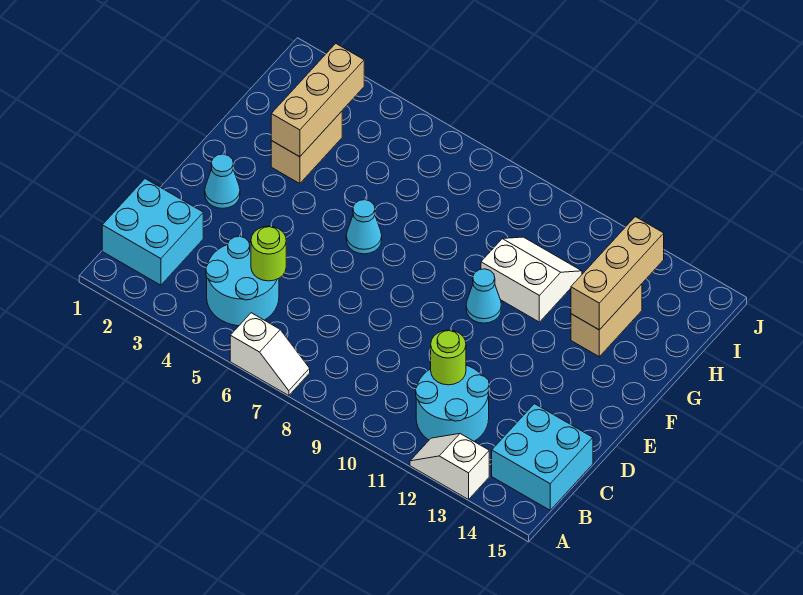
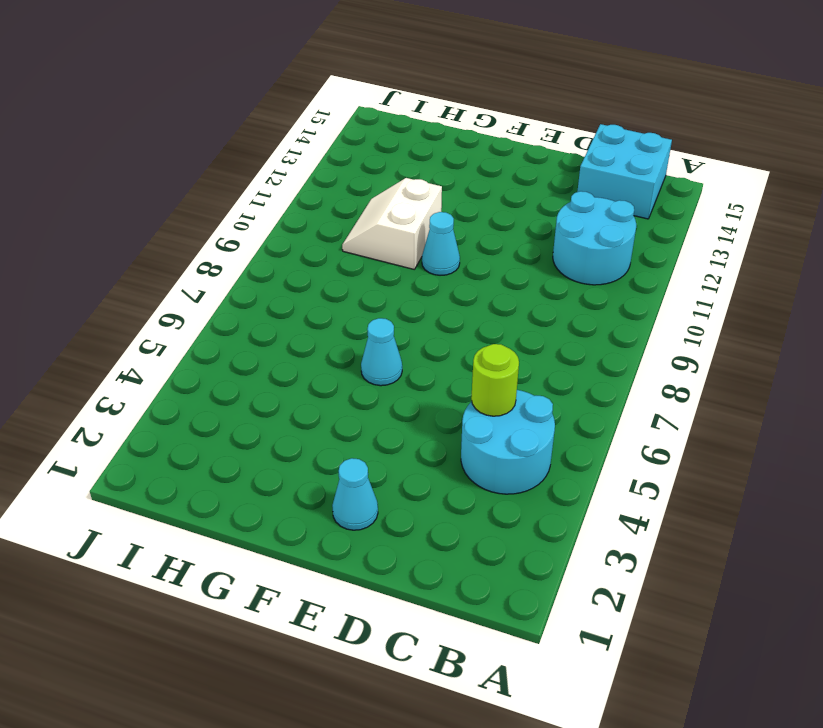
none -> white slope A6:A7 level 1 top 6
none -> white slope A12:A13 level 1 top 13
none -> cyan brick B1:C2 level 1

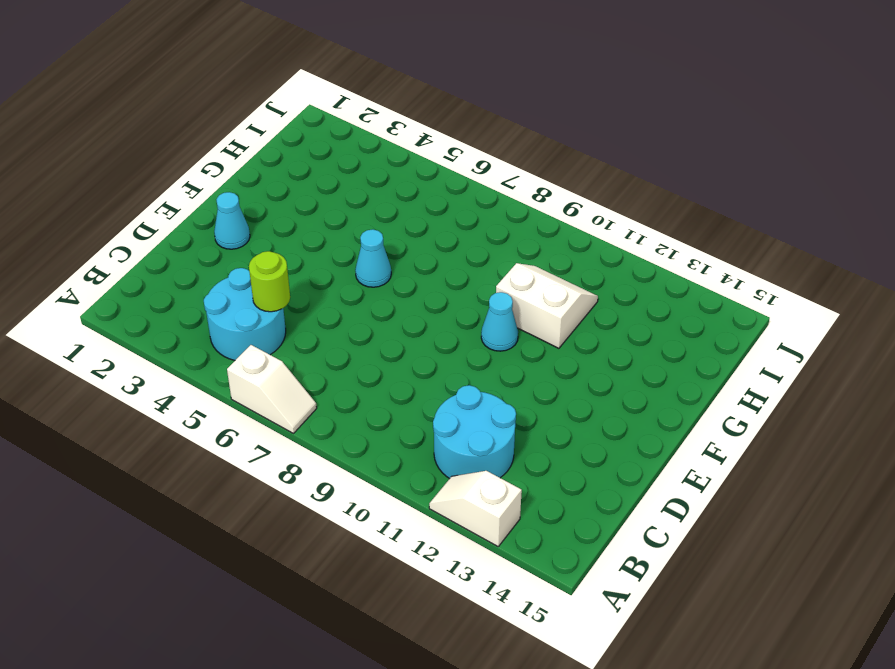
none -> cyan brick B1:C2 level 1
none -> cyan brick B14:C15 level 1
none -> tan brick G3:H3 level 1

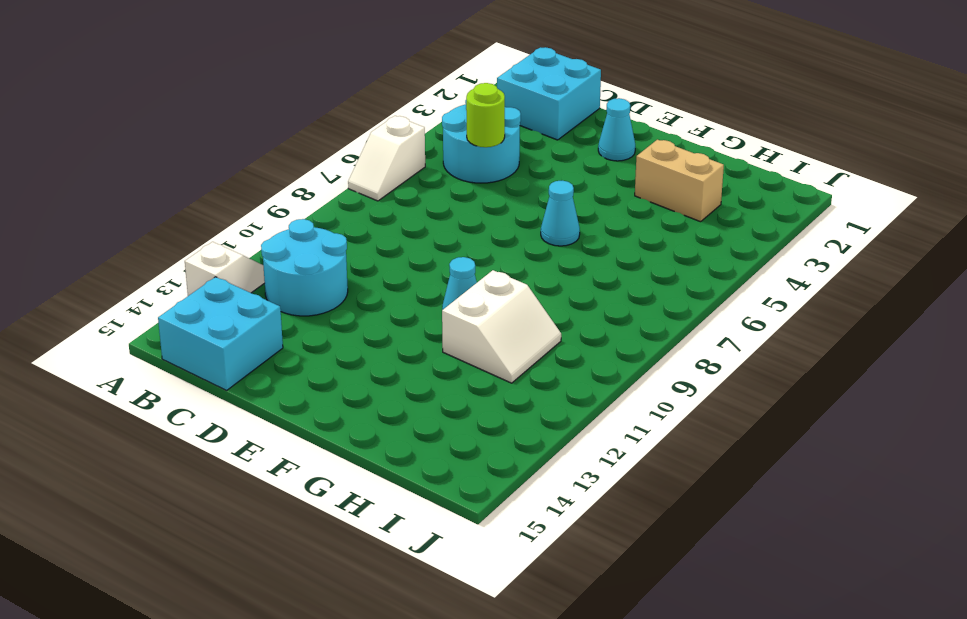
none -> tan brick G13:H13 level 1
none -> lime round brick C11 level 2
none -> tan brick G3:I3 level 2

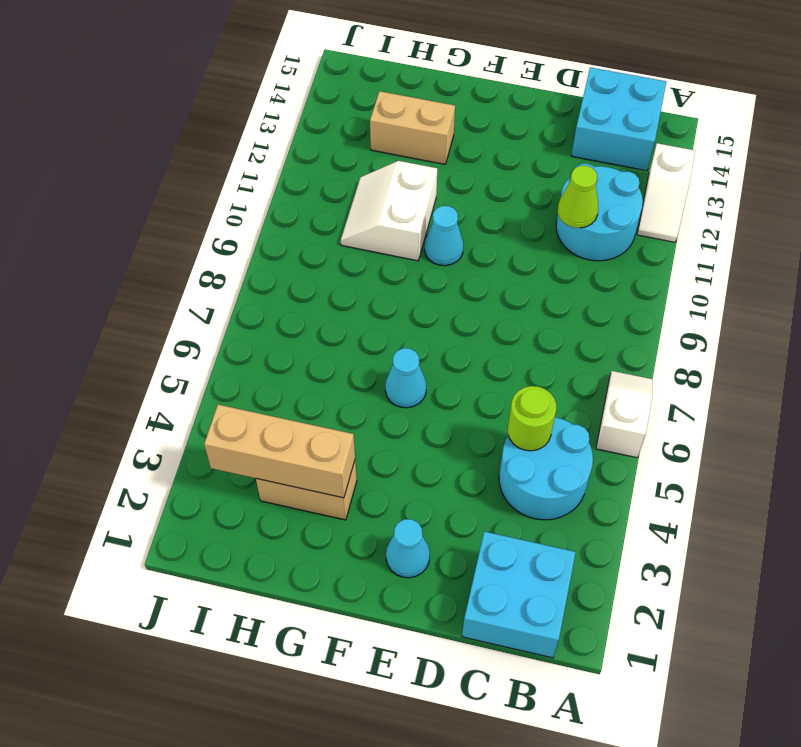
lime cone C11 level 2 -> lime round brick C11 level 2
none -> tan brick G13:I13 level 2

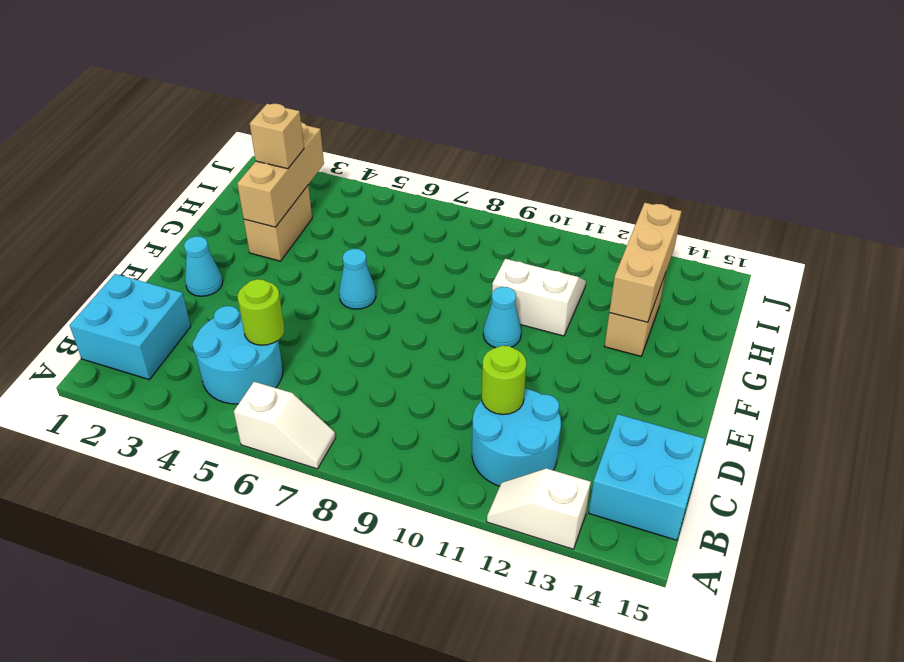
tan brick H3 level 3 -> none

